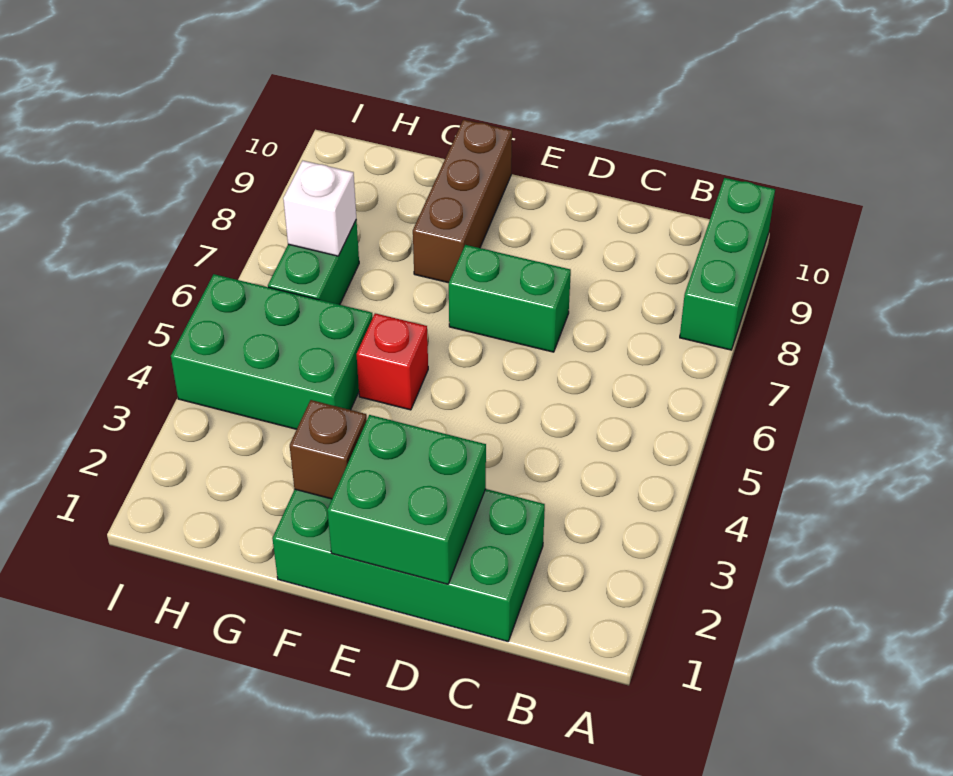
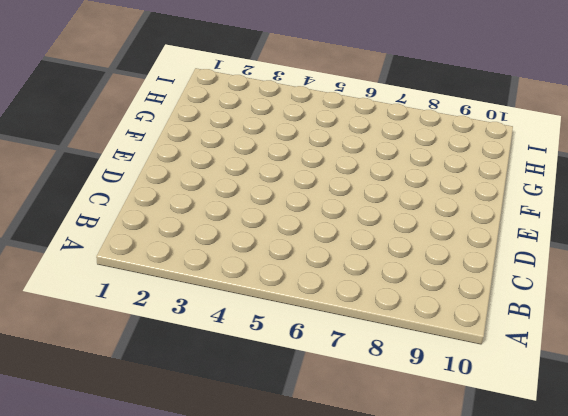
none -> green brick A8:A10 level 1
none -> green brick C1:F2 level 1

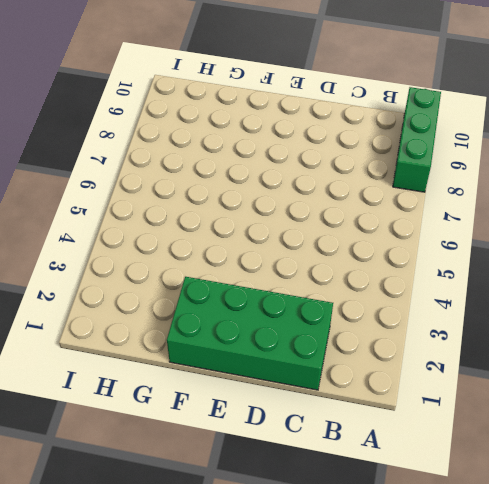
none -> green brick D7:E7 level 1
none -> red brick F5 level 1

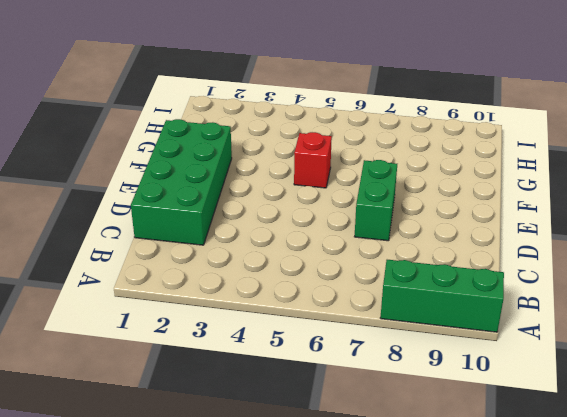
none -> brown brick F8:F10 level 1
none -> green brick G4:I5 level 1

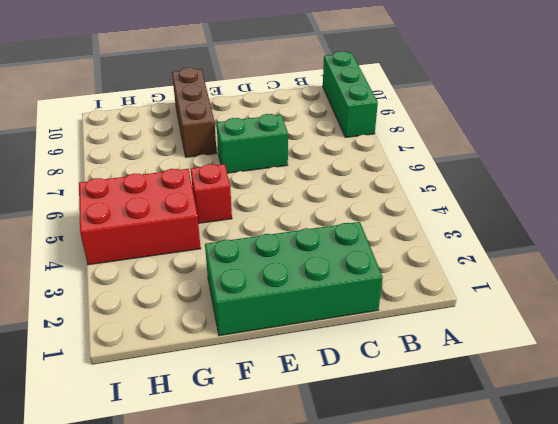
red brick G4:I5 level 1 -> green brick G4:I5 level 1
none -> green brick H6:H7 level 1
none -> green brick D1:E2 level 2

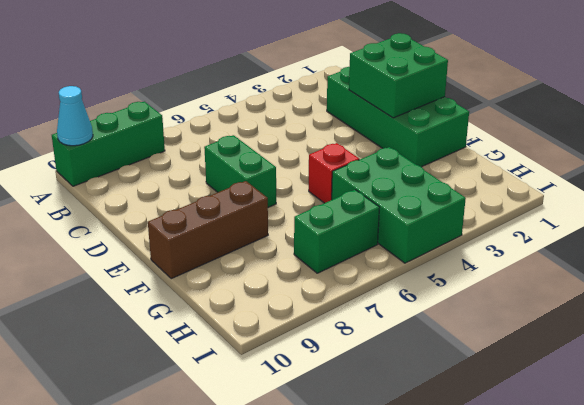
cyan cone A10 level 2 -> none
none -> brown brick F2 level 2
none -> white brick H7 level 2

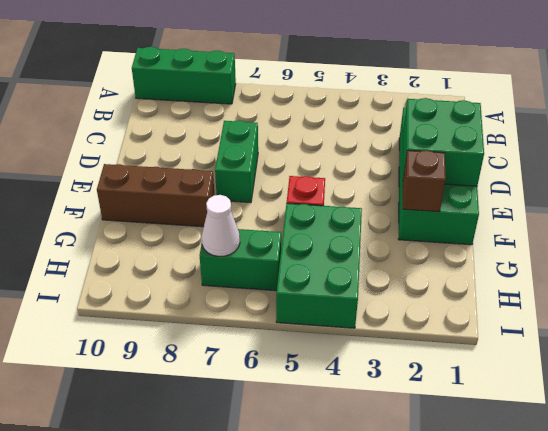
white cone H7 level 2 -> white brick H7 level 2

